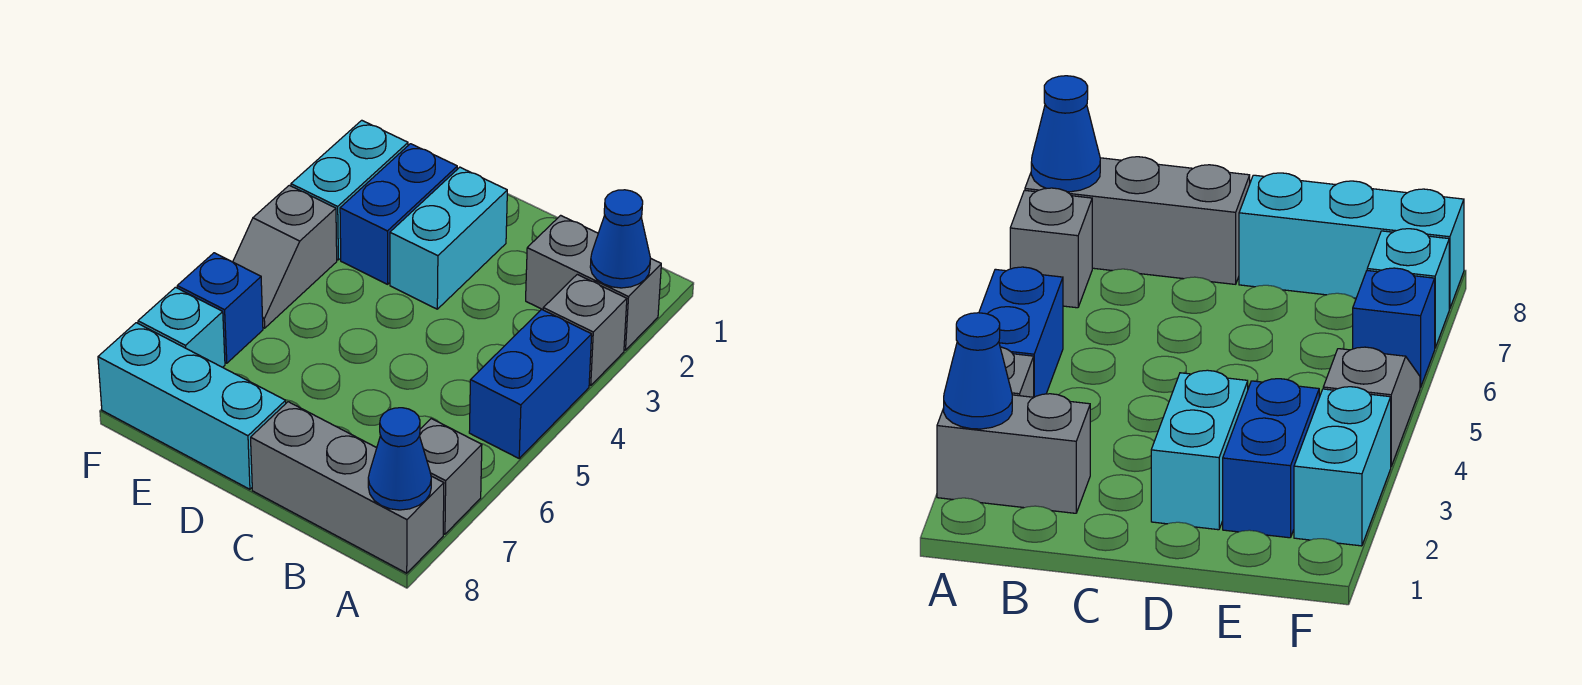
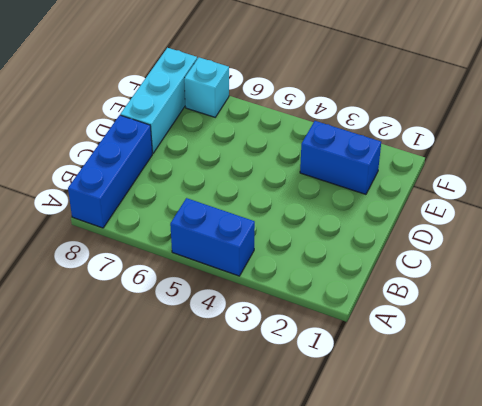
blue brick A8:C8 level 1 -> grey brick A8:C8 level 1
none -> grey brick A2:B2 level 1
none -> grey brick A3 level 1
none -> grey brick A7 level 1

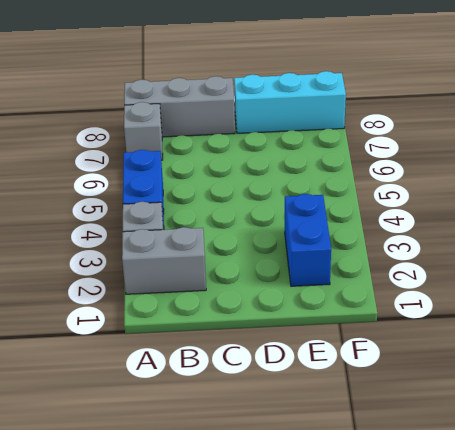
none -> cyan brick D2:D3 level 1
none -> cyan brick F2:F3 level 1
none -> grey slope F4:F5 level 1 top 4

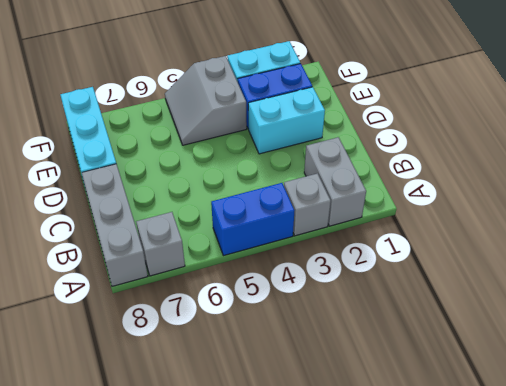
grey slope E4:F5 level 1 top 4 -> grey slope F4:F5 level 1 top 4
none -> blue brick F6 level 1
none -> cyan brick F7 level 1
none -> blue cone A2 level 2

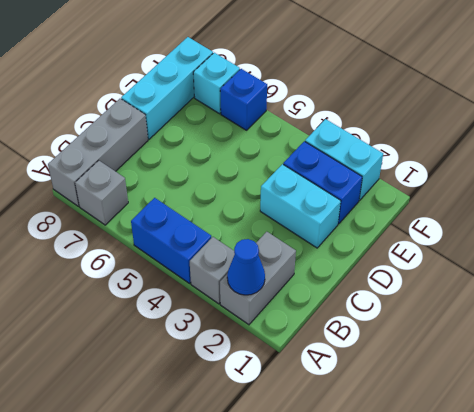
none -> grey slope F4:F5 level 1 top 4
none -> blue cone A8 level 2

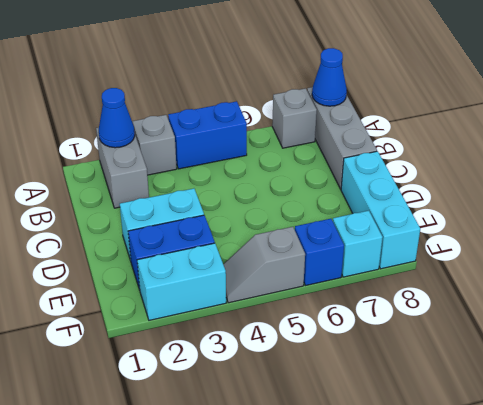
grey slope F4:F5 level 1 top 5 -> grey slope F4:F5 level 1 top 4

